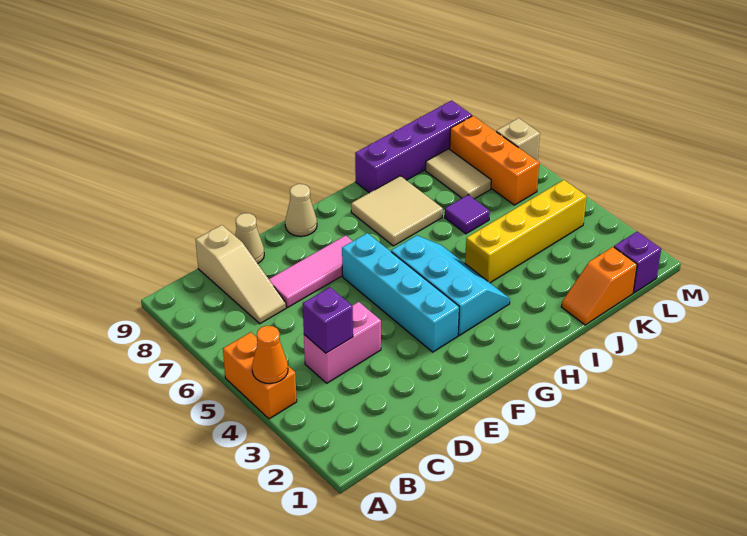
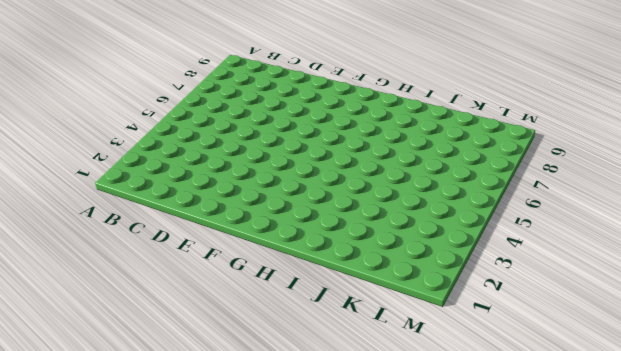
none -> orange brick A4:A5 level 1
none -> pink brick C4:D4 level 1
none -> tan slope C7:C9 level 1 top 9

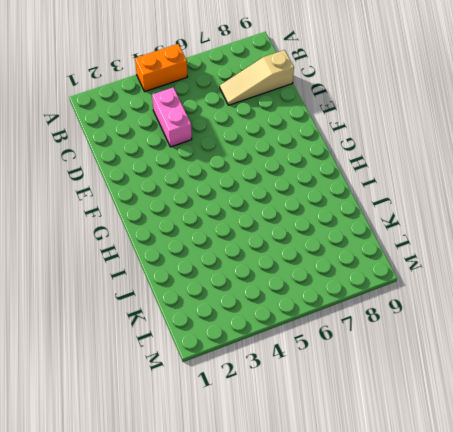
none -> pink tile D7:F7 level 1
none -> tan cone D9 level 1
none -> cyan brick F3:F6 level 1

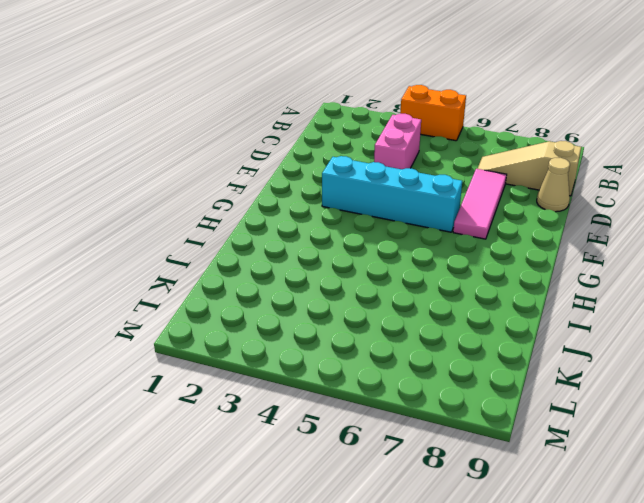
none -> tan cone F9 level 1
none -> cyan slope G3:H5 level 1 top G
none -> tan tile H7:I8 level 1

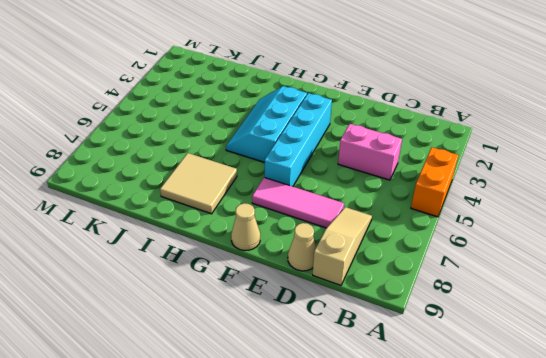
none -> yellow brick I4:L4 level 1
none -> purple brick I9:L9 level 1
none -> orange slope J1:K1 level 1 top K

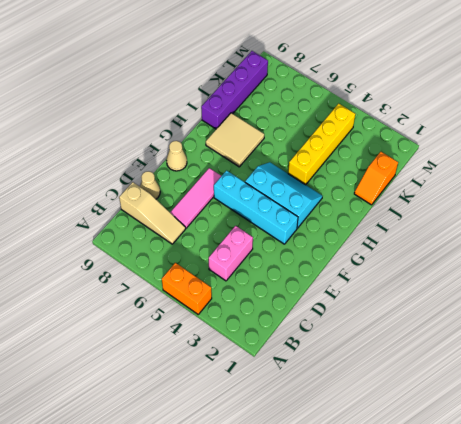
none -> purple tile J6 level 1
none -> tan tile K7:K8 level 1
none -> purple brick L1 level 1

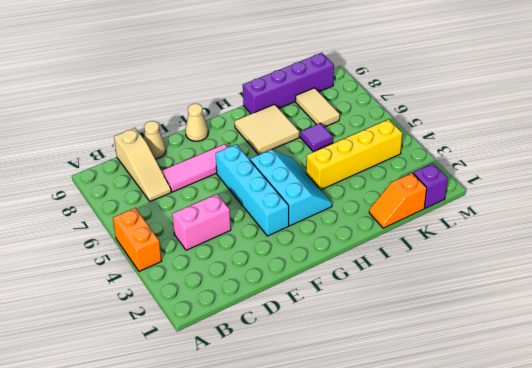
none -> orange brick L6:L8 level 1
none -> tan brick M7 level 1
none -> orange cone A4 level 2

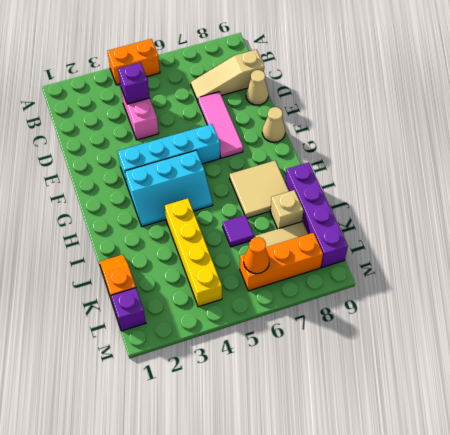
tan brick J8 level 1 -> tan brick M7 level 1
orange cone L6 level 2 -> orange cone A4 level 2

